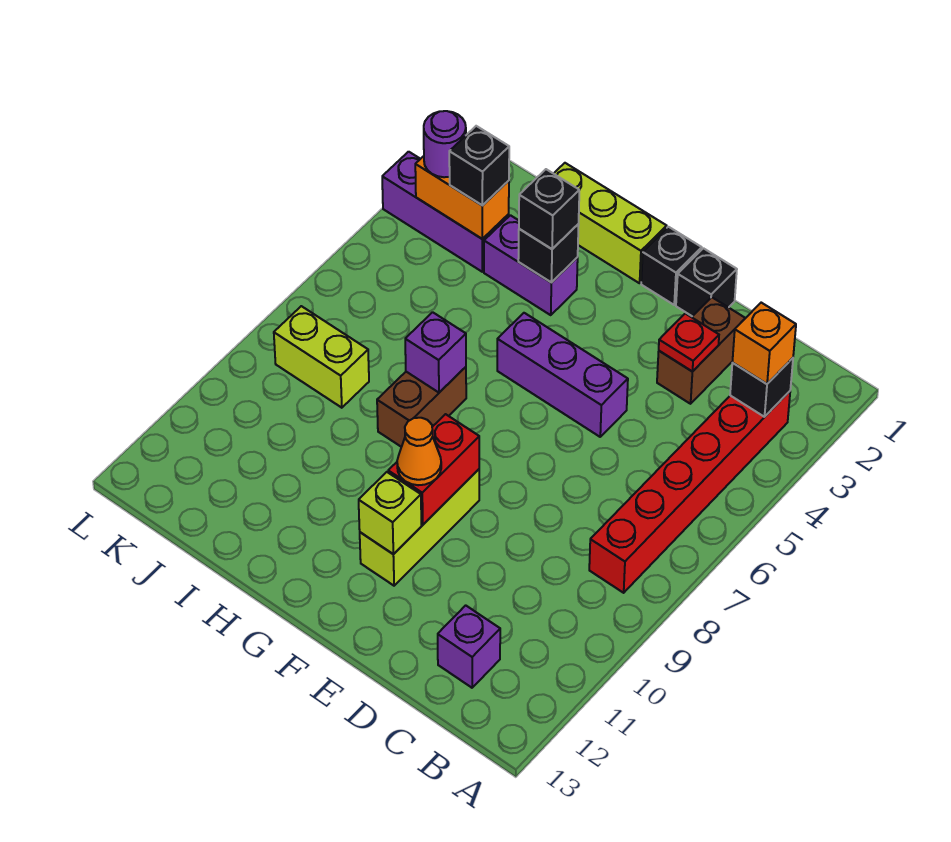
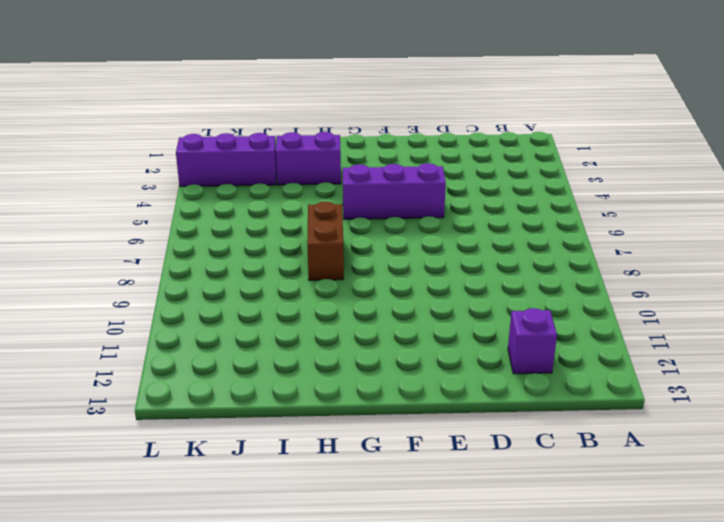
none -> red brick B3:B8 level 1
none -> brown brick D2:D3 level 1
none -> black brick E1 level 1

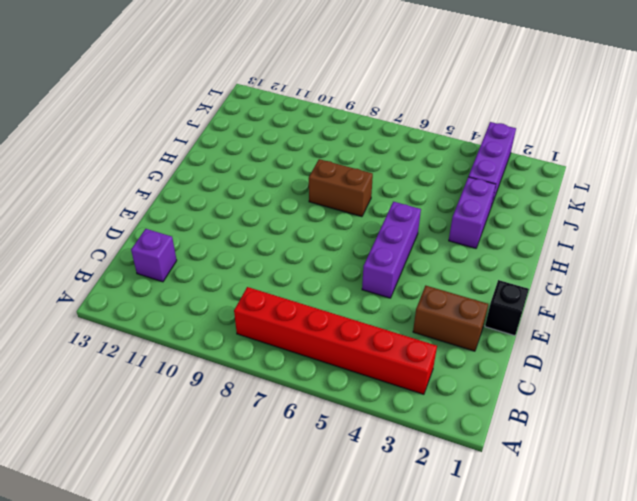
none -> black brick F1 level 1
none -> lime brick F9:F11 level 1
none -> lime brick G1:I1 level 1

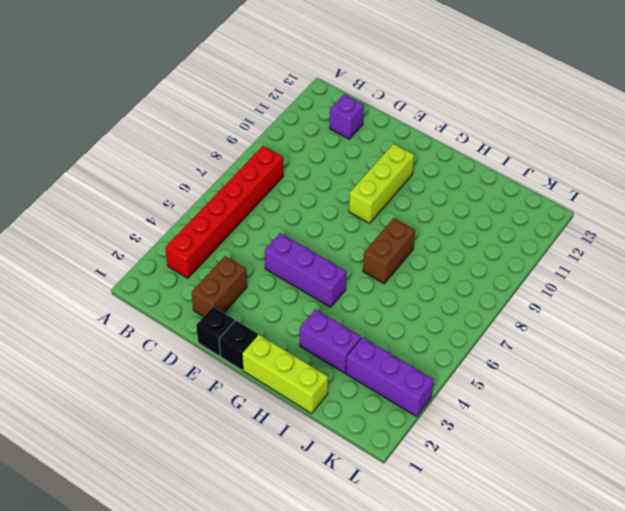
none -> lime brick J8:K8 level 1
none -> black brick B3 level 2
none -> red plate D3 level 2

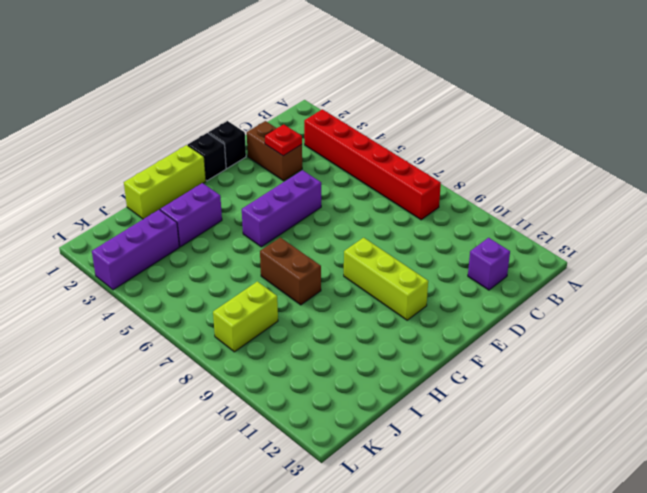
none -> black brick B3 level 2
none -> red brick F9:F10 level 2
none -> lime brick F11 level 2

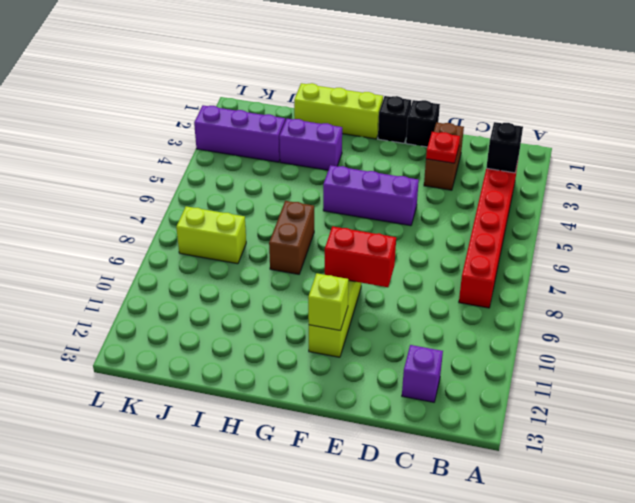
red brick E9:F9 level 2 -> red brick F9:F10 level 2
none -> black brick H3 level 2
none -> purple brick H7 level 2
none -> orange brick J3:K3 level 2

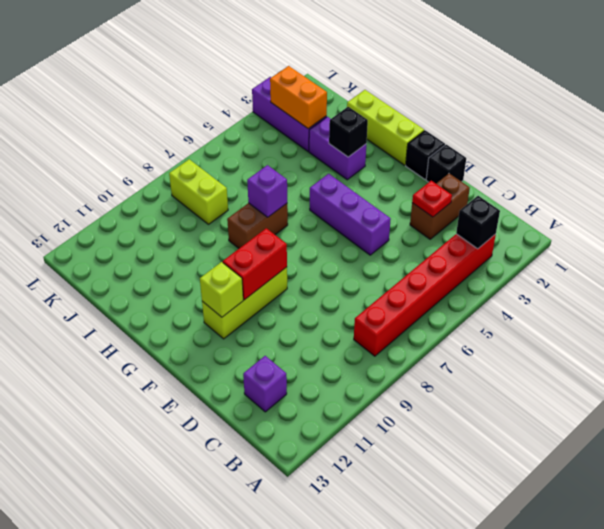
none -> orange brick B3 level 3
none -> orange cone F10 level 3
none -> black brick H3 level 3

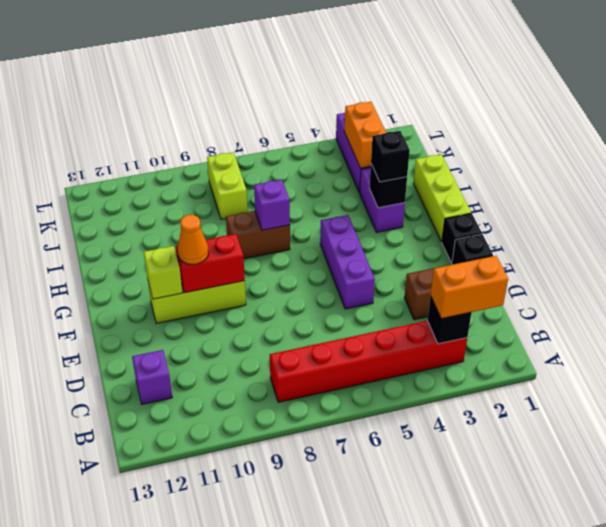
orange brick B2:B3 level 3 -> orange brick B3 level 3
none -> red plate D3 level 2
none -> black brick J3 level 3
none -> purple round brick K3 level 3

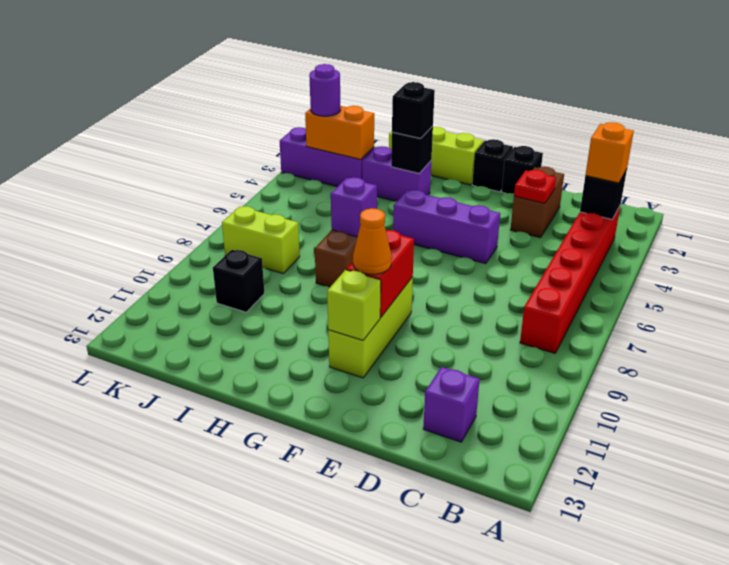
black brick J10 level 1 -> black brick J3 level 3

